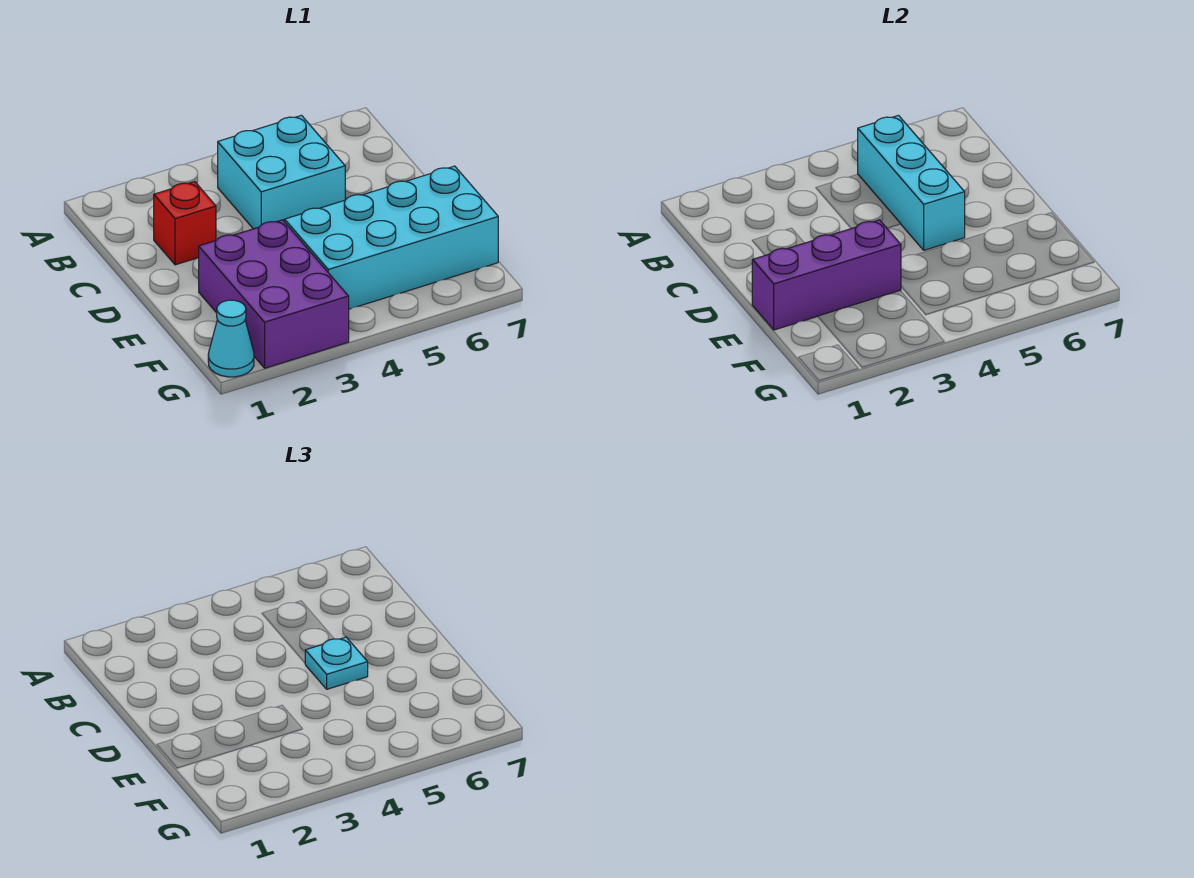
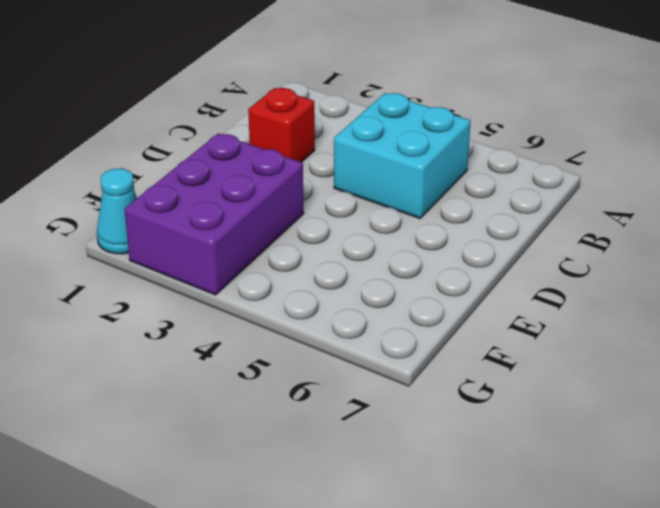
none -> cyan brick E4:F7 level 1
none -> cyan brick B5:D5 level 2

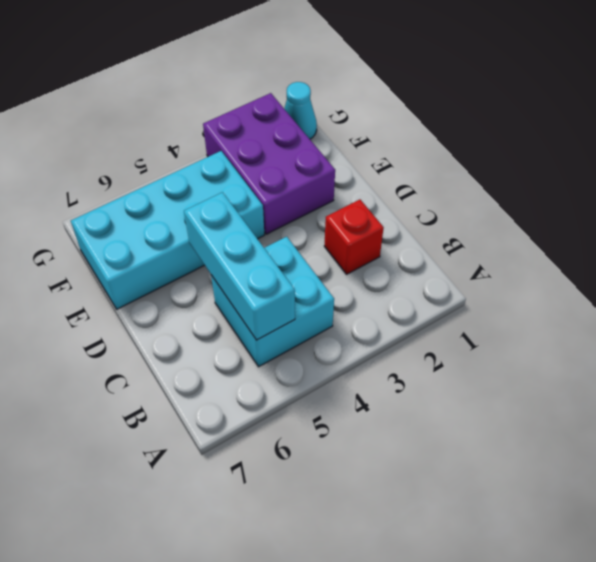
none -> purple brick E1:E3 level 2
none -> cyan plate D5 level 3

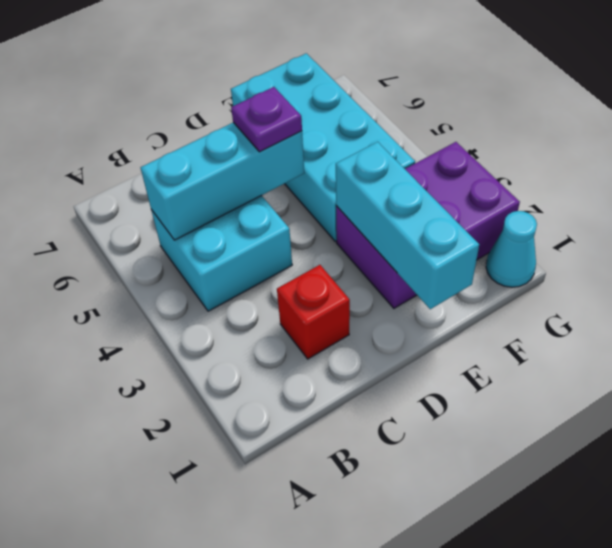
purple plate D5 level 3 -> cyan plate D5 level 3
cyan brick E1:E3 level 2 -> purple brick E1:E3 level 2

